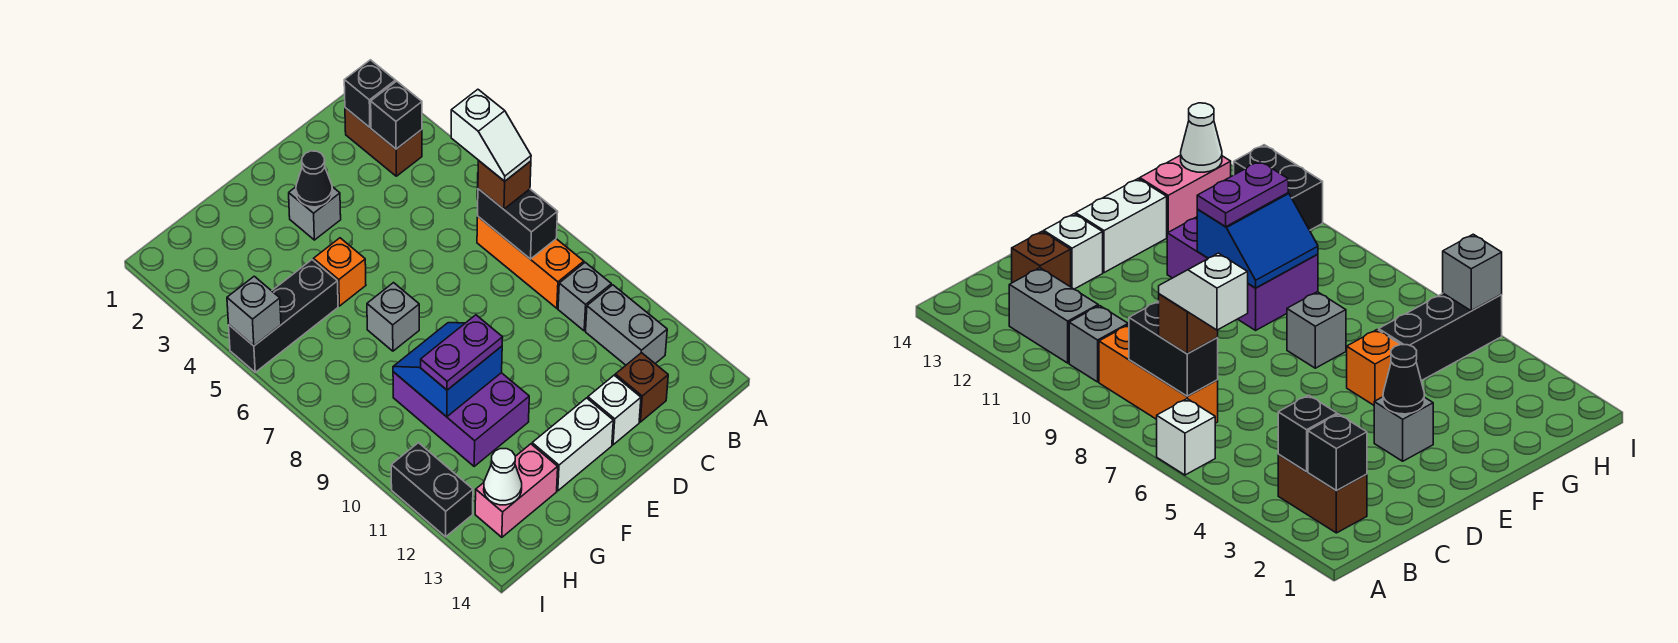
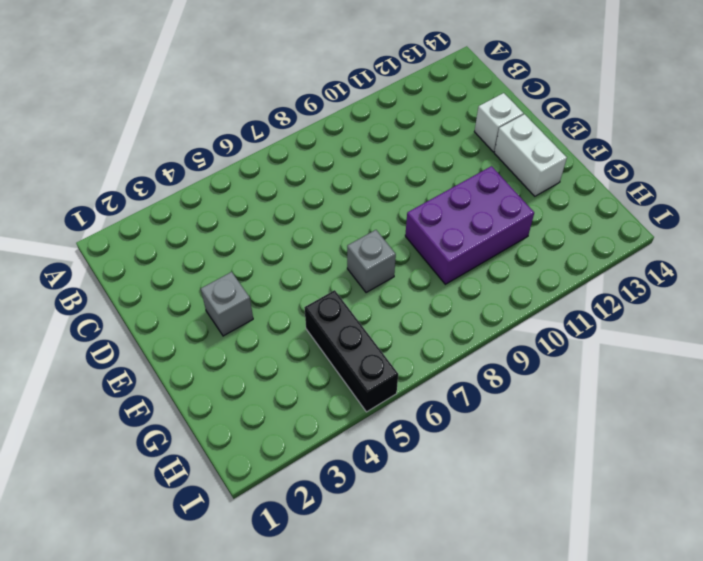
none -> white brick A6 level 1
none -> brown brick B2:B3 level 1
none -> orange brick B7:B9 level 1

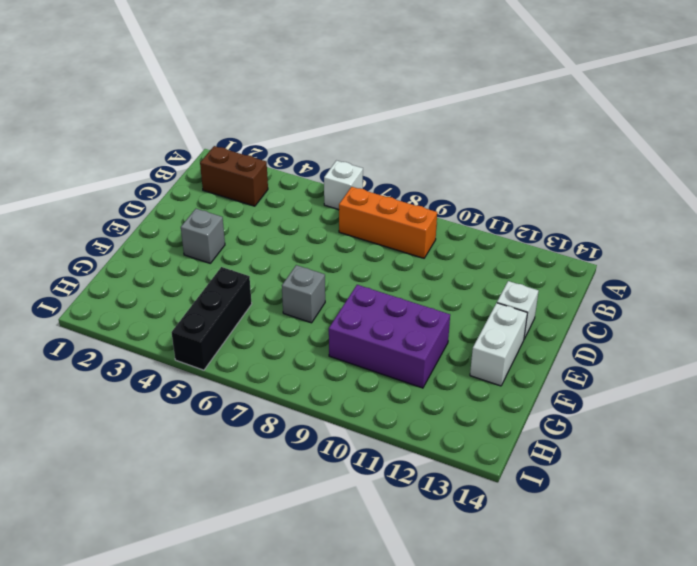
none -> grey brick B10 level 1
none -> grey brick B11:B12 level 1
none -> brown brick C13 level 1

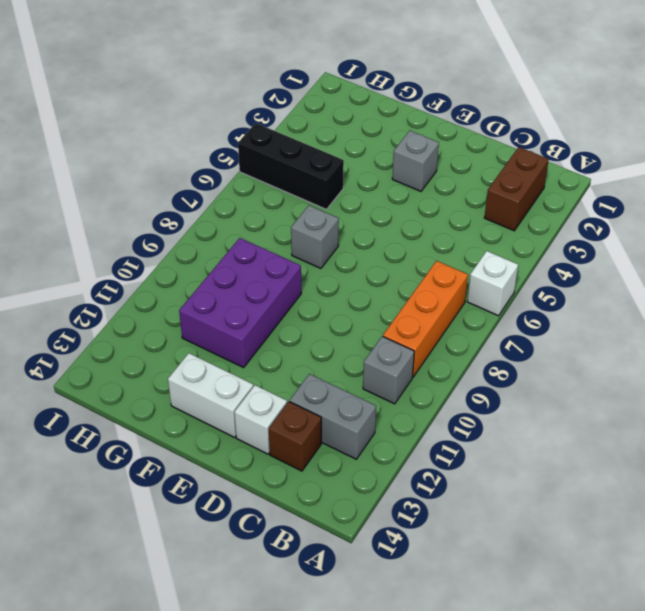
grey brick B12:C12 level 1 -> grey brick B11:B12 level 1
none -> orange brick F5 level 1
none -> pink brick G13:H13 level 1
none -> black brick I11:I12 level 1

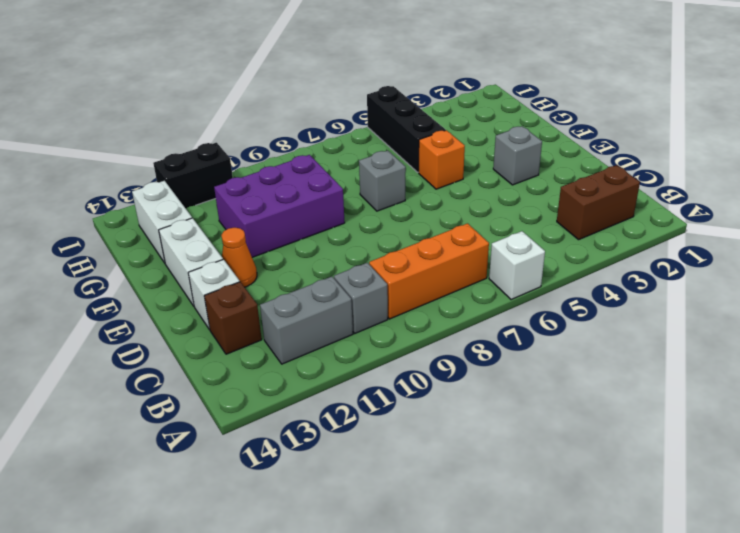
orange cone E12 level 1 -> none
white brick G13:H13 level 1 -> pink brick G13:H13 level 1
none -> black brick B2 level 2
none -> black brick B3 level 2
none -> black brick B7:B8 level 2

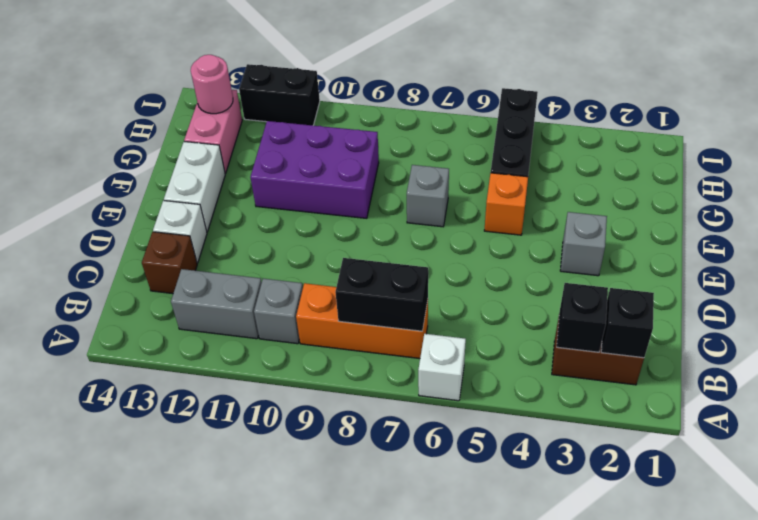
pink round brick H13 level 2 -> white cone H13 level 2
none -> black cone E3 level 2
none -> blue slope F9:G10 level 2 top 10
none -> grey brick I5 level 2

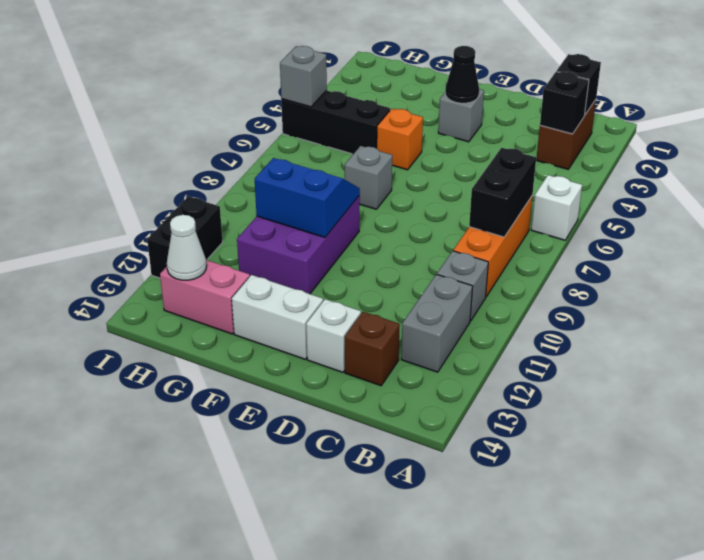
none -> brown brick B7 level 3
none -> purple plate F10:G10 level 3
none -> white slope B6:B7 level 4 top 6

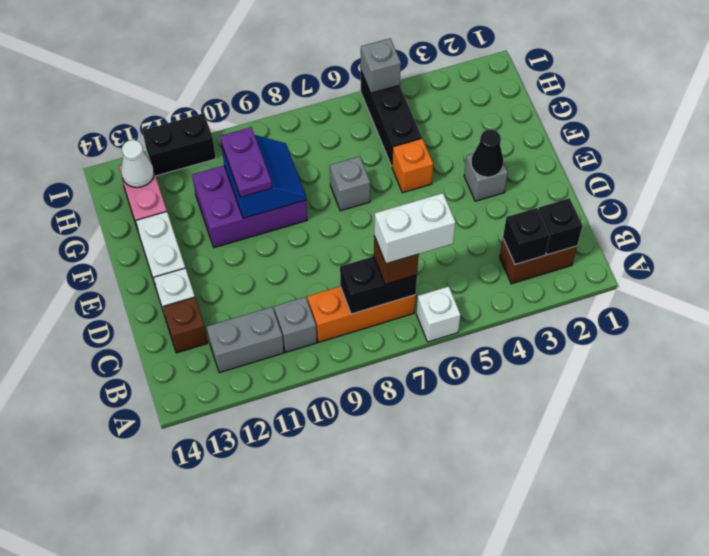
white brick B6:B7 level 4 -> white slope B6:B7 level 4 top 6

